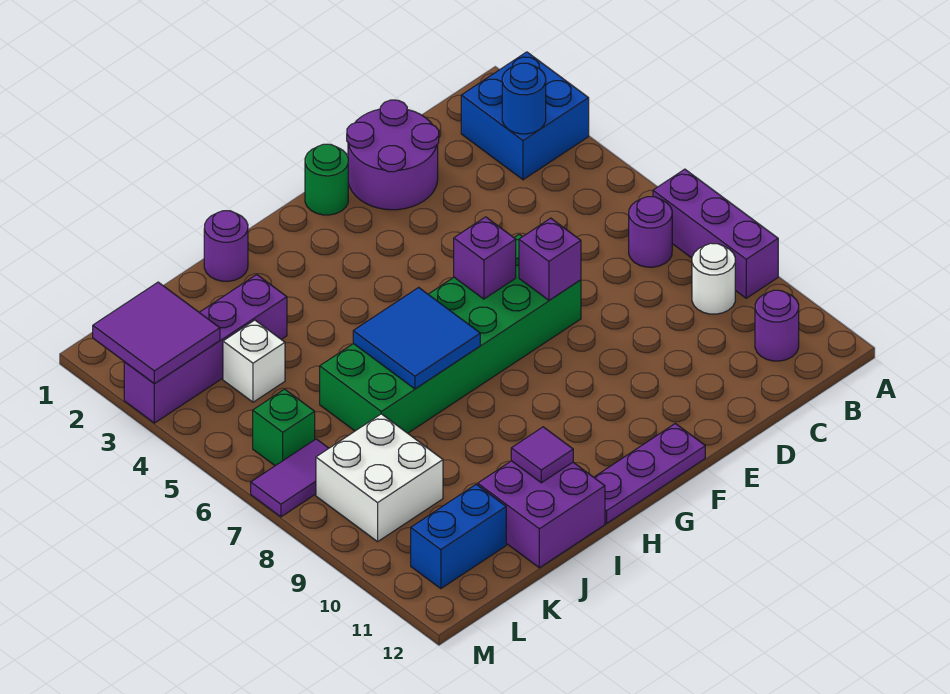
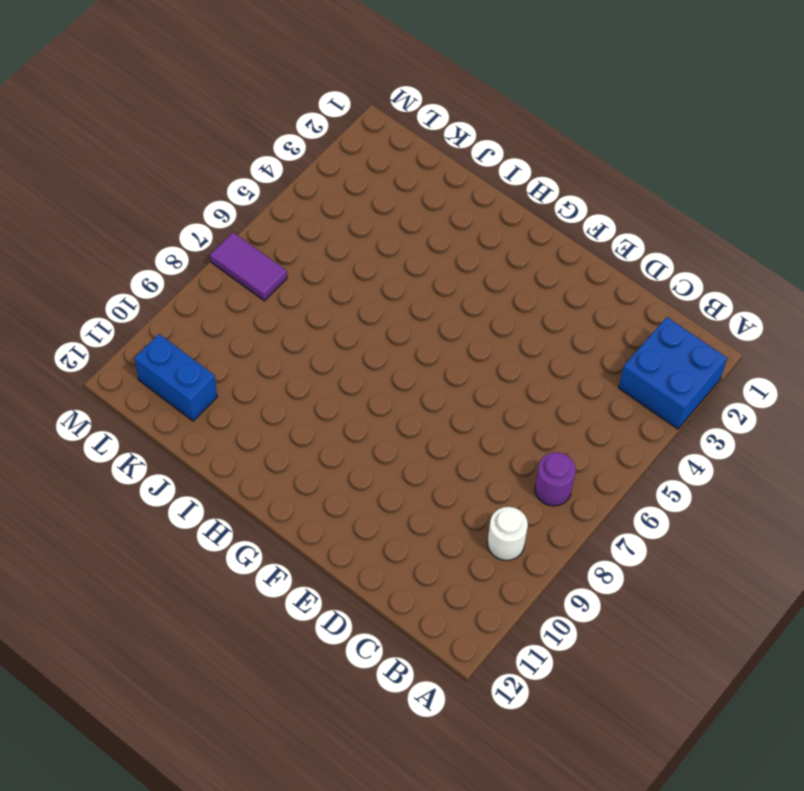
none -> purple brick A7:A9 level 1
none -> purple round brick B11 level 1
none -> purple round brick D1:E2 level 1

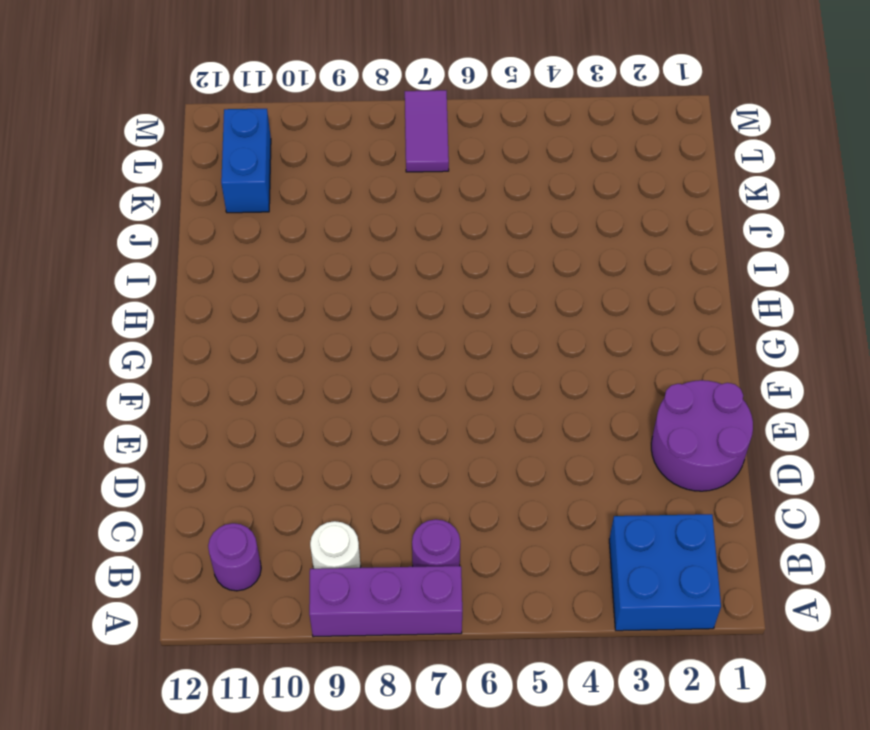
none -> green brick E6:J7 level 1
none -> green round brick F1 level 1
none -> purple plate F12:H12 level 1

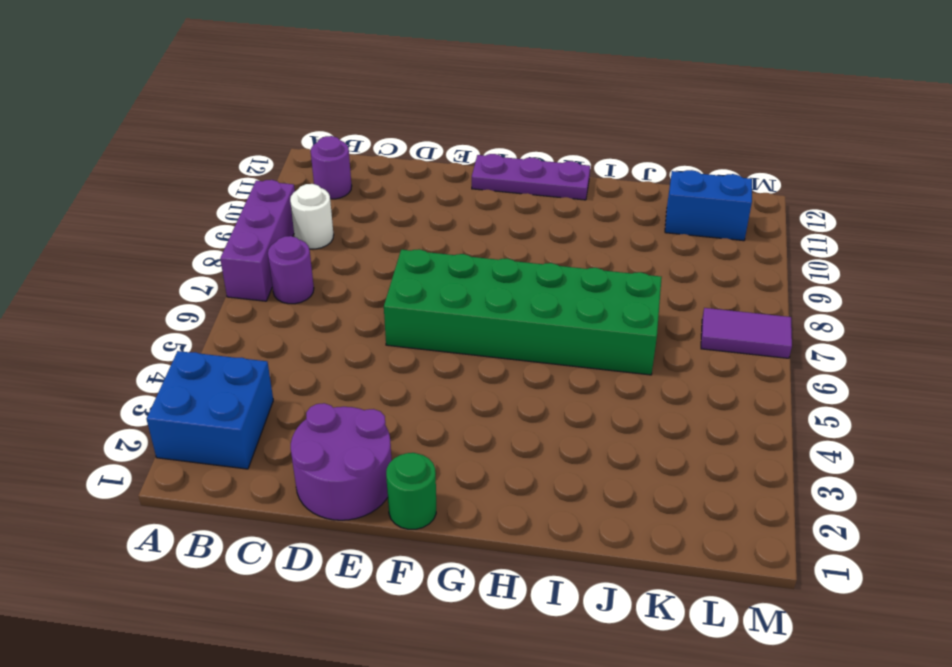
none -> purple round brick I1 level 1
none -> purple brick I11:J12 level 1
none -> purple brick J3:M3 level 1

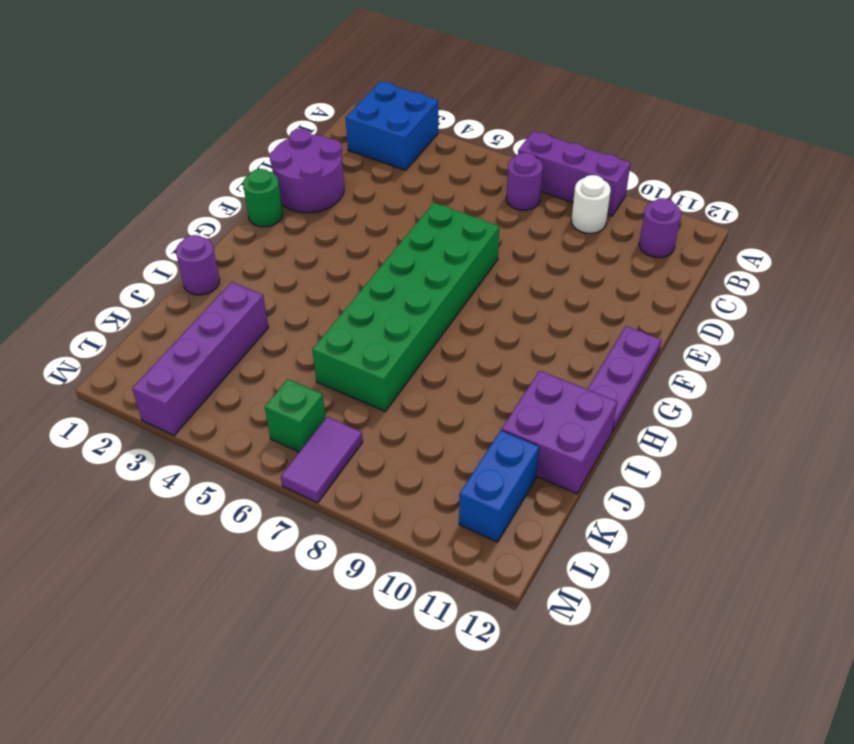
none -> white brick K4 level 1
none -> white brick K8:L9 level 1
none -> blue round brick B3 level 2

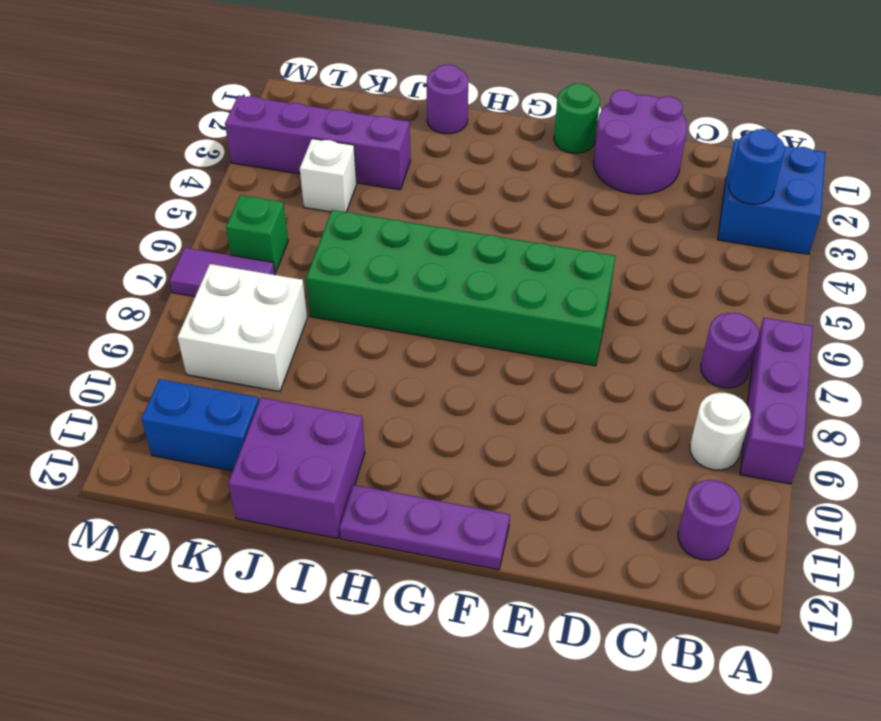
none -> purple brick E7 level 2
none -> purple brick F6 level 2
none -> blue tile H6:I7 level 2

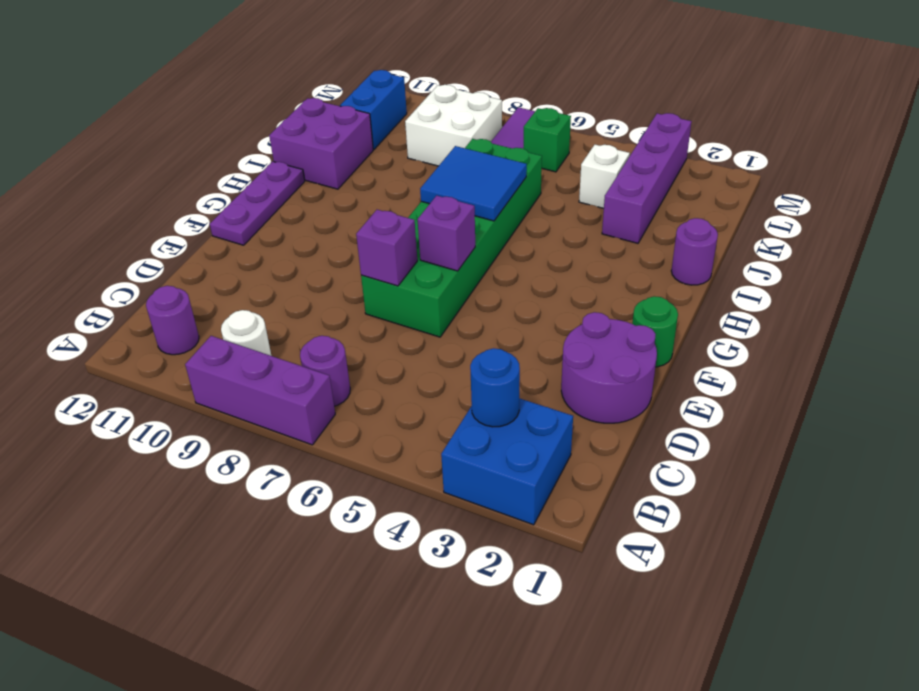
none -> purple tile I11 level 2
none -> purple tile L2:M3 level 2

